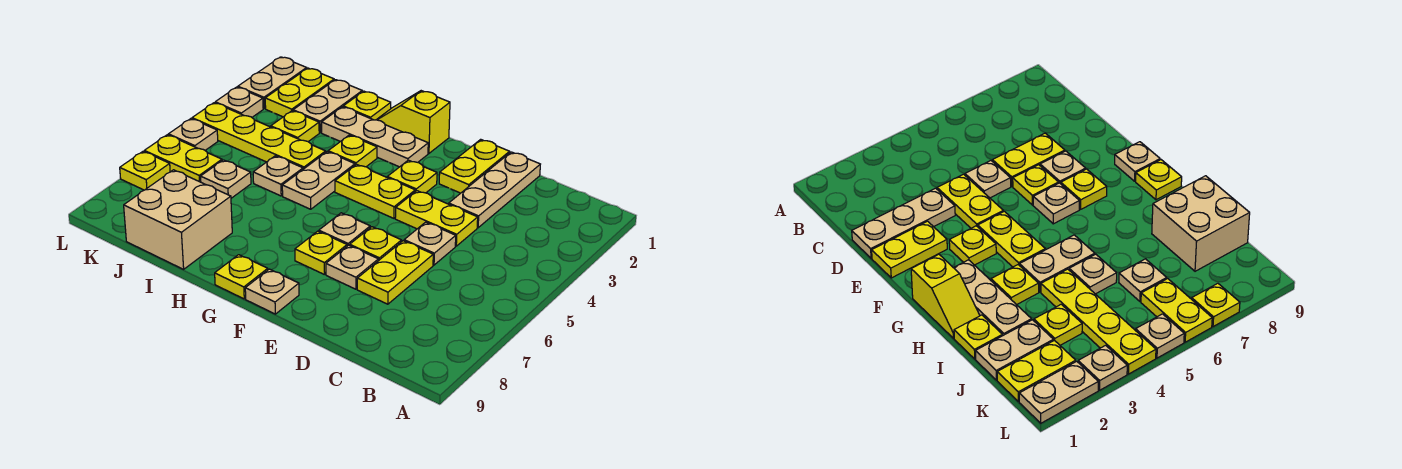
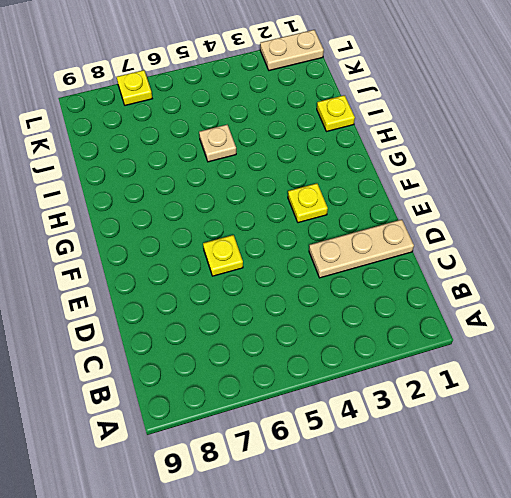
none -> yellow plate D4:E4 level 1
none -> tan plate D5 level 1
none -> yellow plate D6:D7 level 1
none -> yellow plate E1:E2 level 1

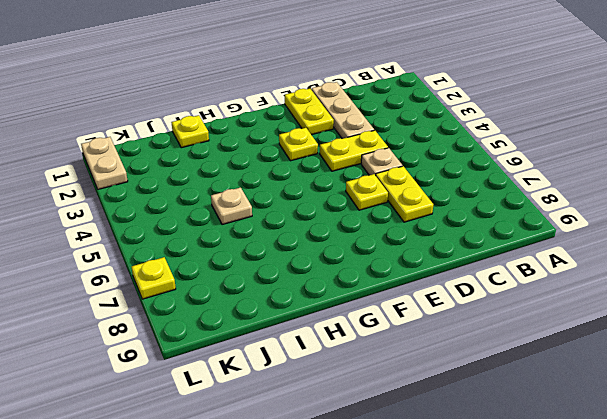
none -> tan plate E7 level 1
none -> yellow plate F4:G4 level 1
none -> tan plate F6 level 1
none -> yellow plate F7 level 1

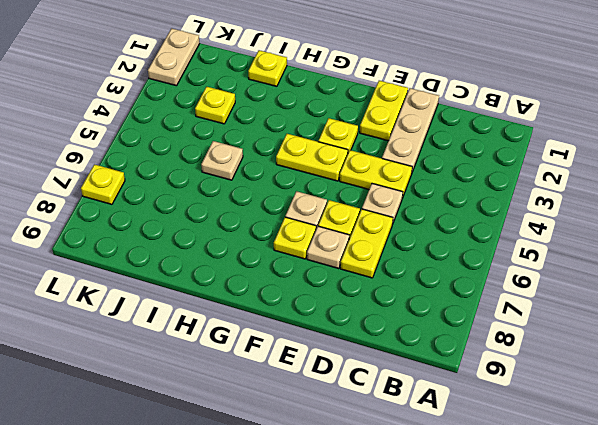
none -> tan plate F9 level 1
none -> yellow slope G1:H1 level 1 top G
none -> tan plate G2:I2 level 1
none -> yellow plate G9 level 1

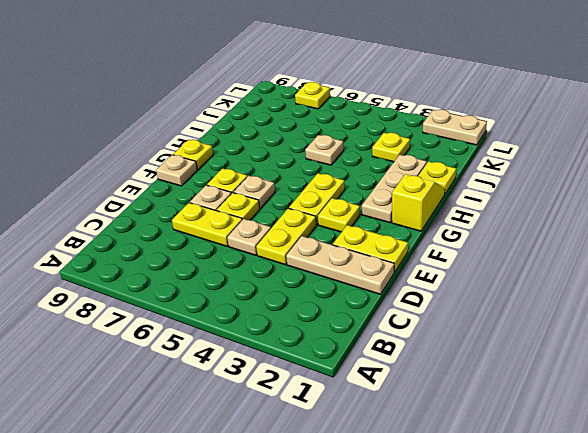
none -> yellow plate H3 level 1
none -> tan plate H4:H5 level 1
none -> yellow plate I4:L4 level 1
none -> tan brick I8:J9 level 1

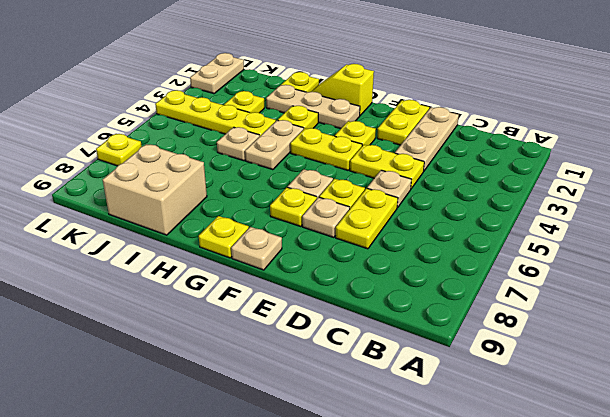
none -> tan plate J1:J2 level 1
none -> tan plate J6 level 1
none -> yellow plate K1:K2 level 1
none -> yellow plate K6:L6 level 1

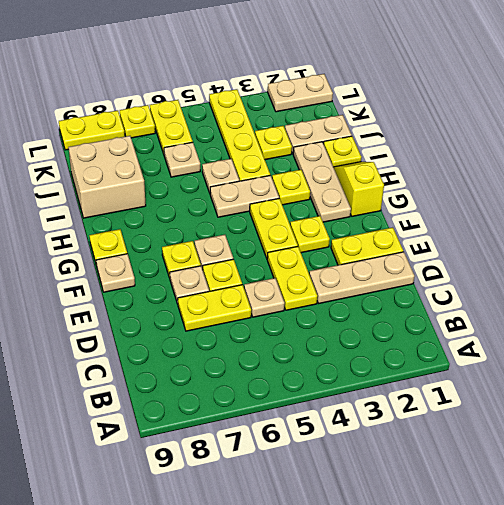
yellow plate L8:L9 level 1 -> yellow plate K1:K2 level 1
none -> tan plate L3 level 1
none -> tan plate L5 level 1

